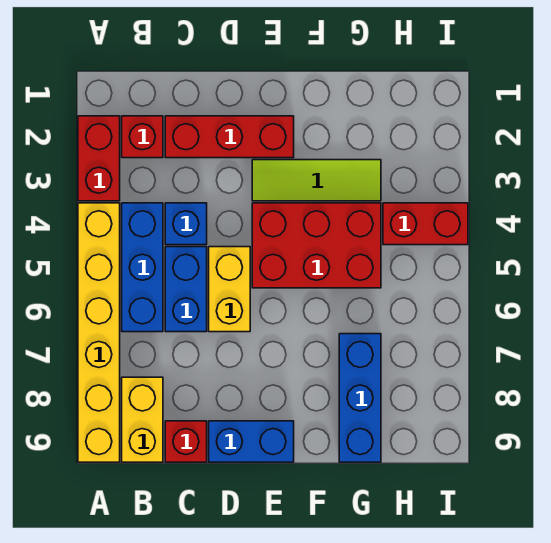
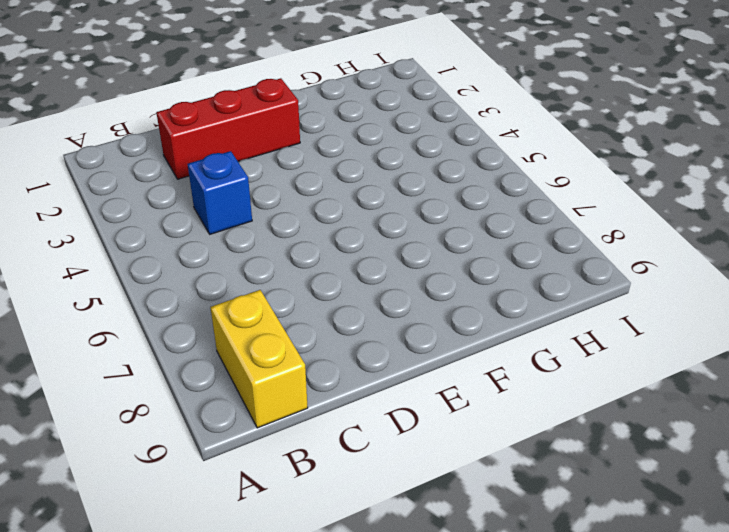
none -> red brick A2:A3 level 1
none -> yellow brick A4:A9 level 1
none -> red brick B2 level 1

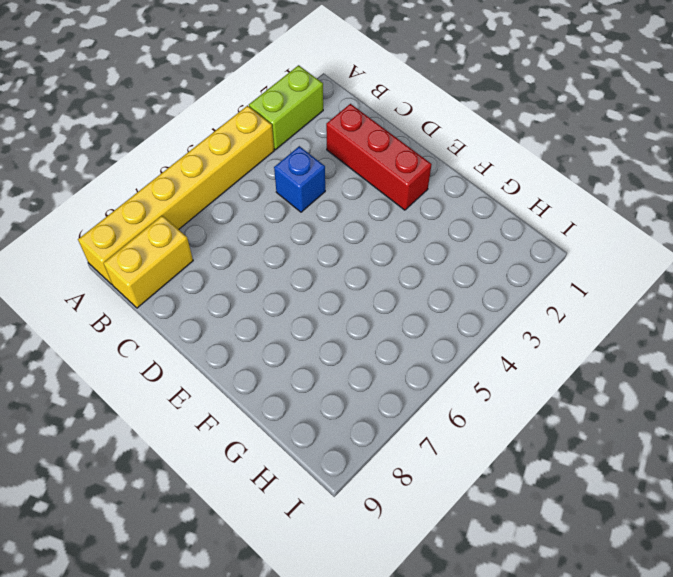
lime brick A2:A3 level 1 -> red brick A2:A3 level 1
none -> red brick B2 level 1
none -> blue brick B4:B6 level 1
none -> blue brick C5:C6 level 1

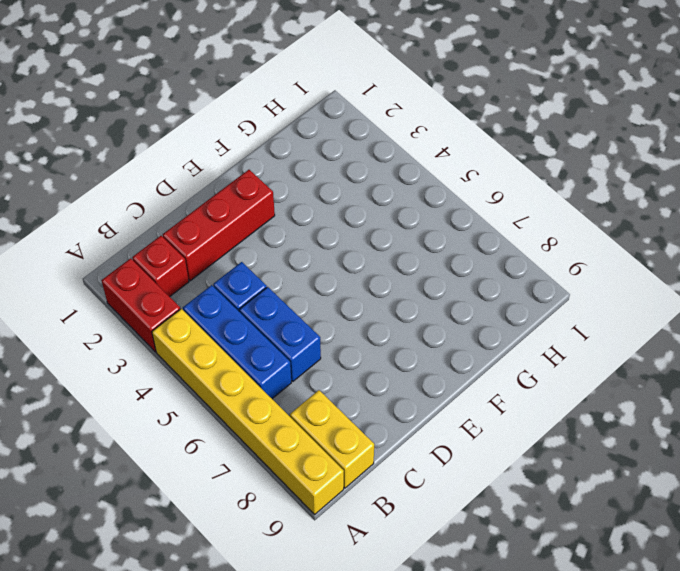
none -> red brick C9 level 1
none -> yellow brick D5:D6 level 1
none -> blue brick D9:E9 level 1

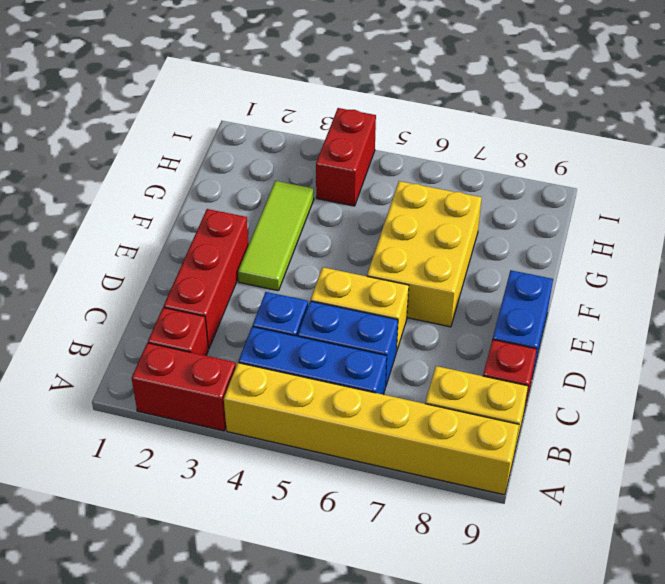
yellow brick E6:G7 level 1 -> blue brick G7:G9 level 1
none -> red brick E4:G5 level 1

